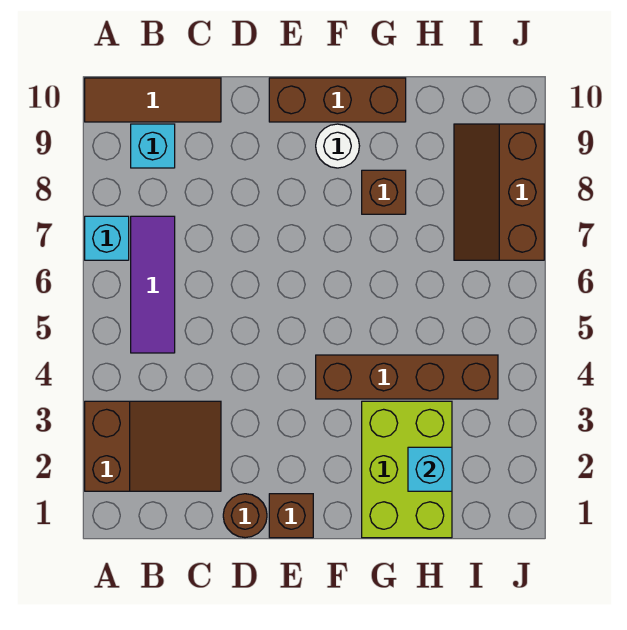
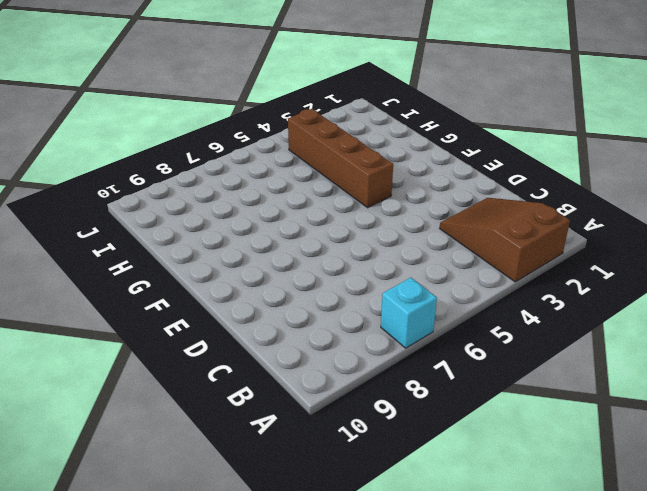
none -> brown tile A10:C10 level 1
none -> purple tile B5:B7 level 1
none -> cyan brick B9 level 1

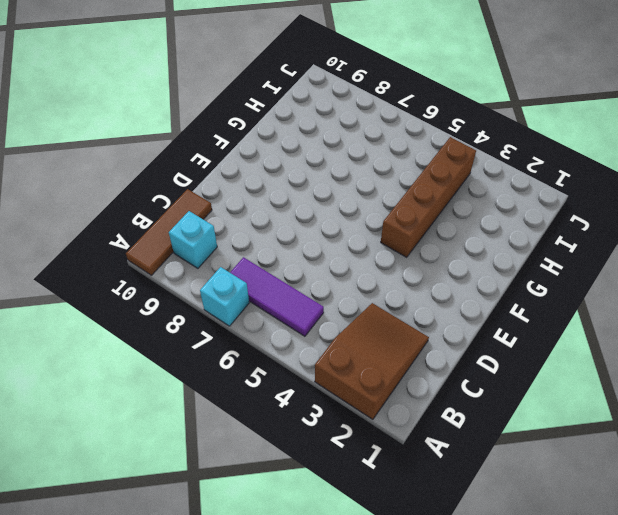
none -> brown round brick D1 level 1
none -> brown brick E1 level 1
none -> brown brick E10:G10 level 1

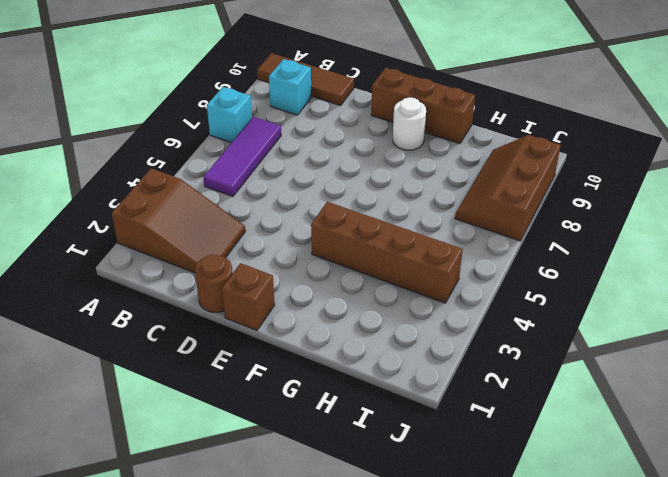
none -> lime brick G1:H3 level 1
none -> brown brick G8 level 1
none -> cyan brick H2 level 2

